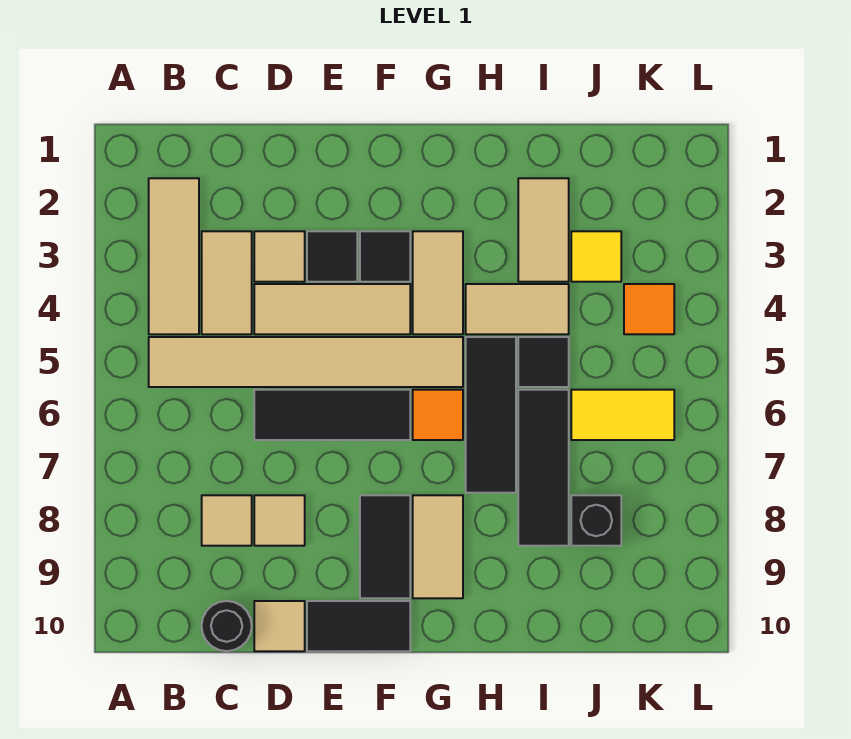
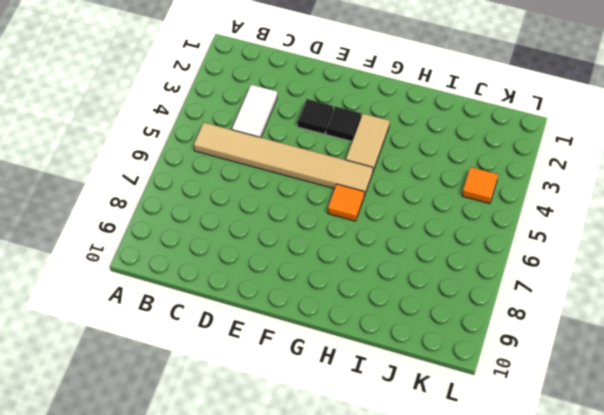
white tile C3:C4 level 1 -> tan tile C3:C4 level 1
none -> tan tile B2:B4 level 1
none -> tan tile C8 level 1
none -> black round brick C10 level 1

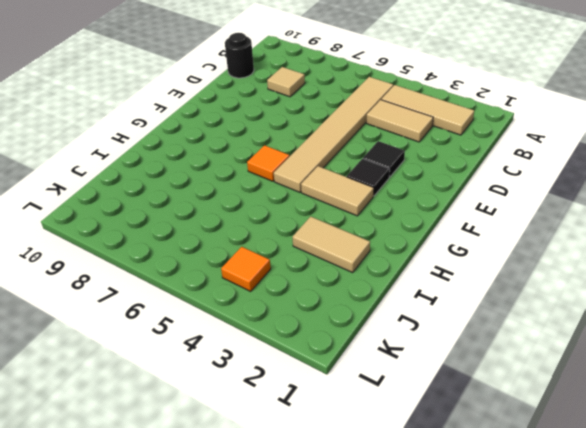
none -> tan tile D3 level 1
none -> tan tile D4:F4 level 1
none -> black tile D6:F6 level 1

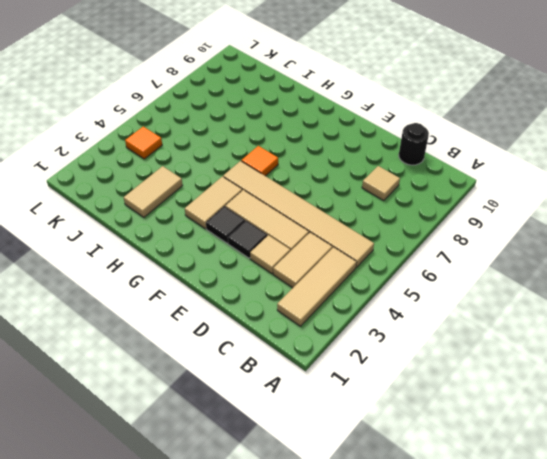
none -> black tile D6:F6 level 1
none -> tan tile D8 level 1
none -> tan tile D10 level 1

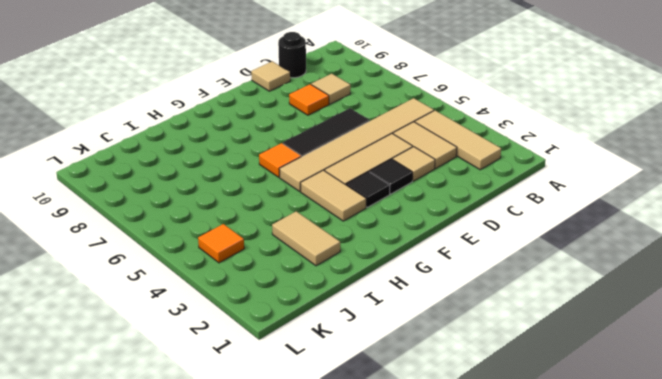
orange tile D8 level 1 -> tan tile D8 level 1
none -> black tile E10:F10 level 1
none -> black tile F8:F9 level 1
none -> tan tile G8:G9 level 1

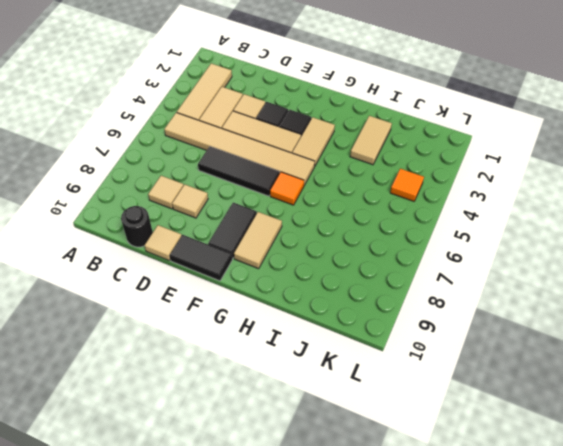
none -> tan tile H4:I4 level 1
none -> black tile H5:H7 level 1
none -> black tile I5 level 1

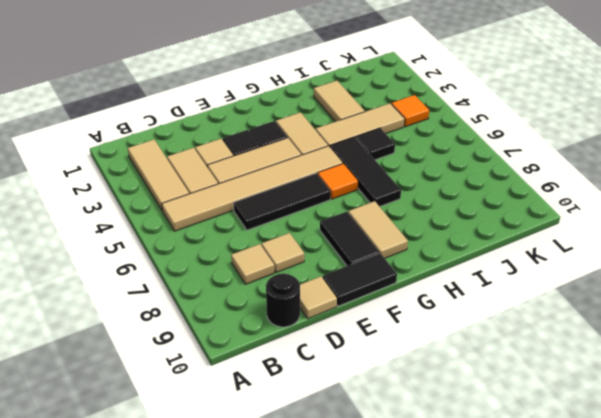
tan tile H4:J4 level 1 -> tan tile H4:I4 level 1
none -> black tile I6:I8 level 1
none -> yellow tile J3 level 1
none -> yellow tile J6:K6 level 1

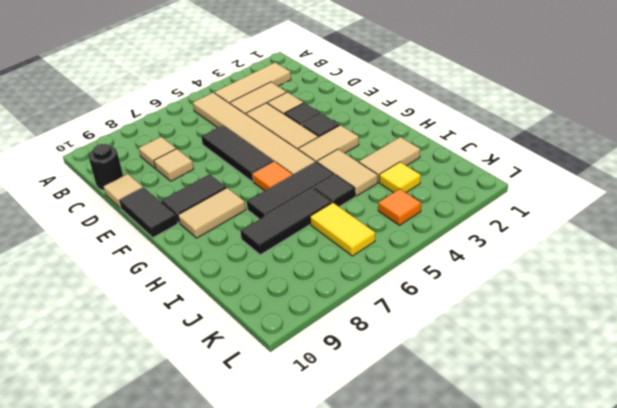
none -> black brick J8 level 1

